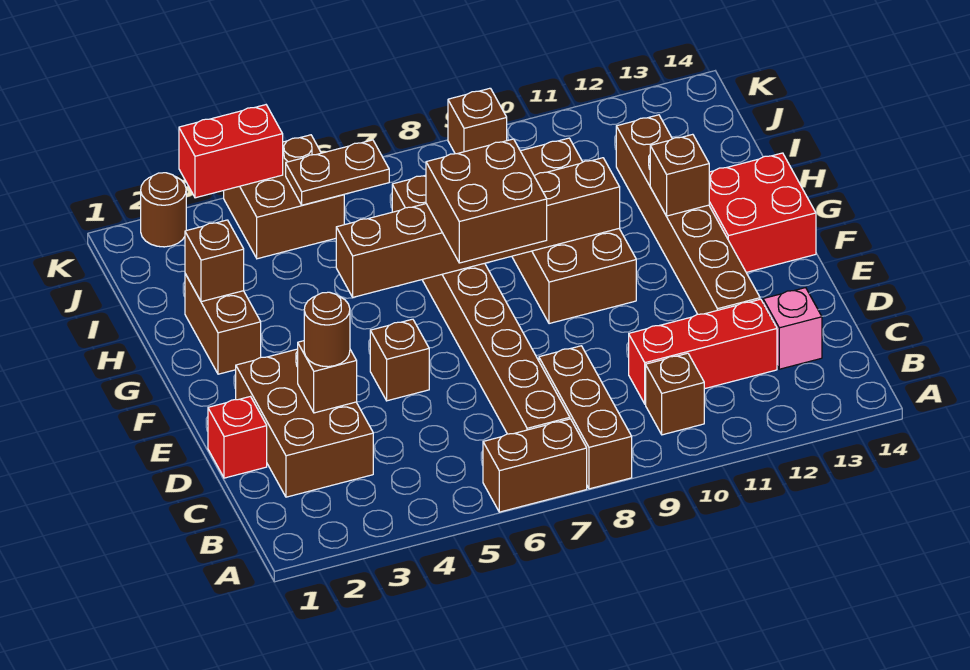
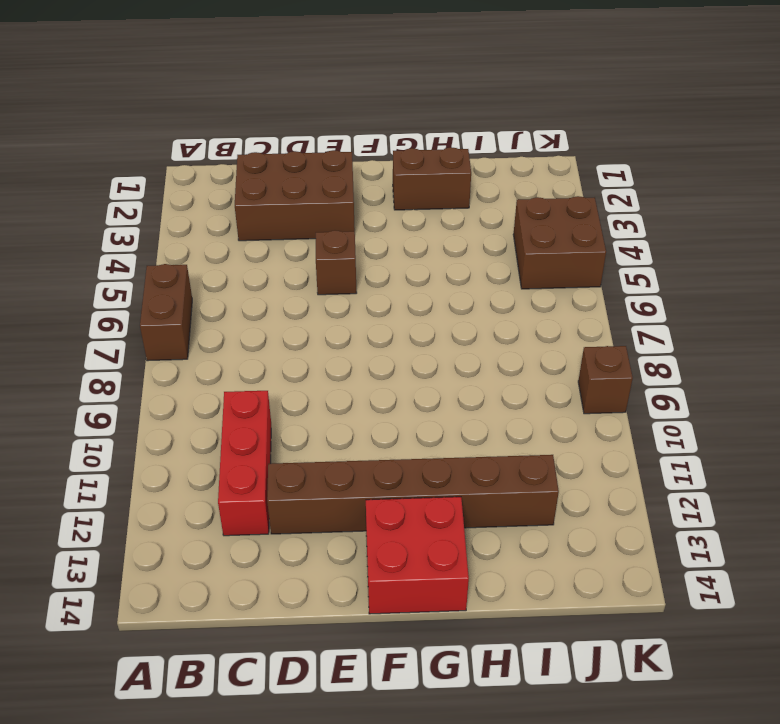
none -> brown brick A8:C8 level 1
none -> brown brick B7:I7 level 1
none -> brown brick B10 level 1

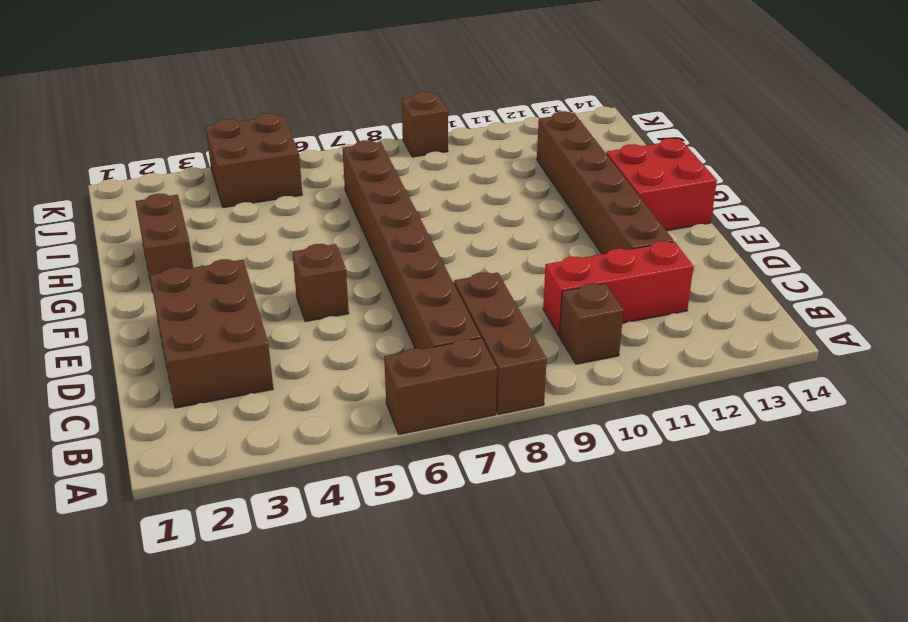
none -> pink brick C13 level 1
none -> red brick D1 level 1
none -> brown brick F9:I10 level 1

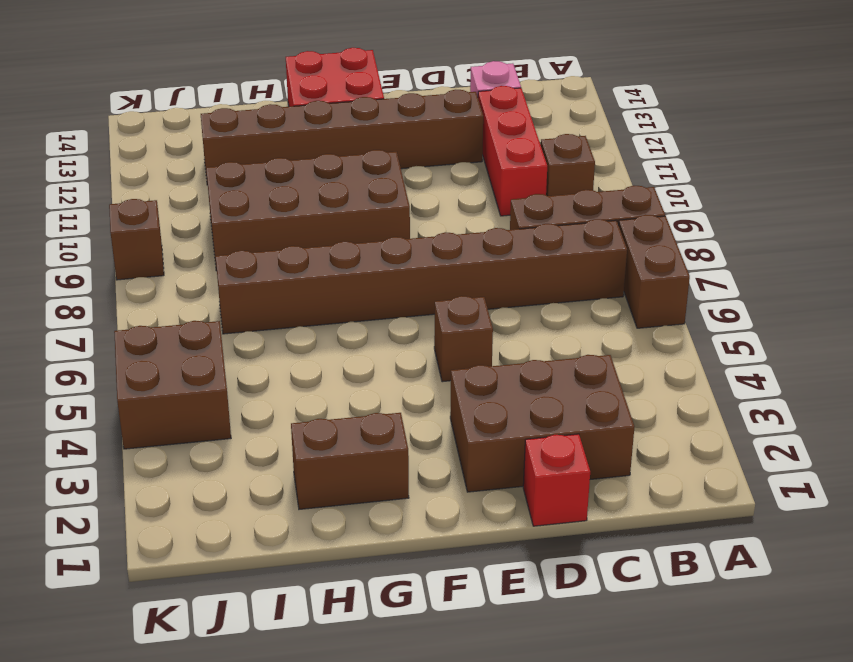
none -> brown round brick K2 level 1
none -> brown brick D3 level 2
none -> brown brick G5:G10 level 2

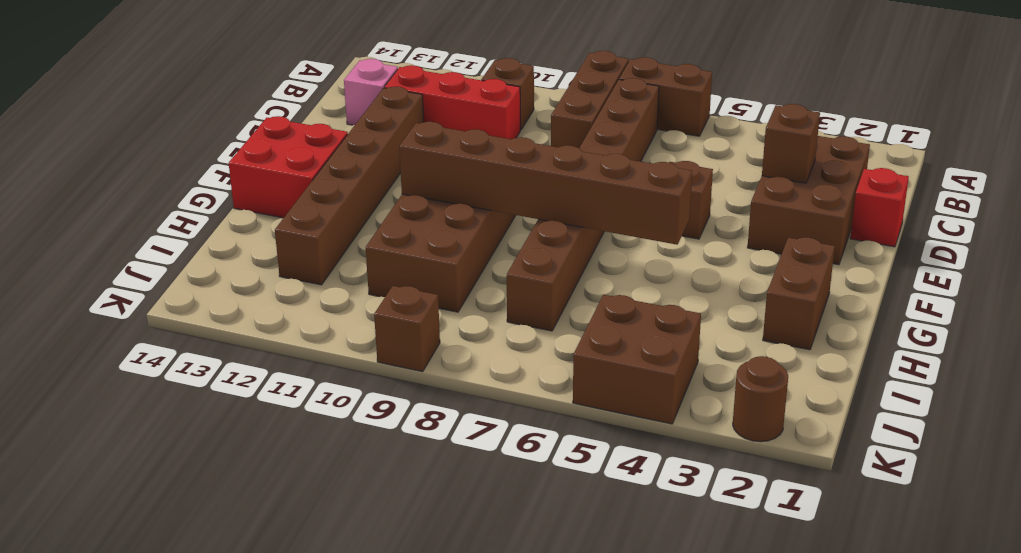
none -> brown brick G12 level 2
none -> brown brick H2 level 2
none -> brown plate J5:J6 level 2

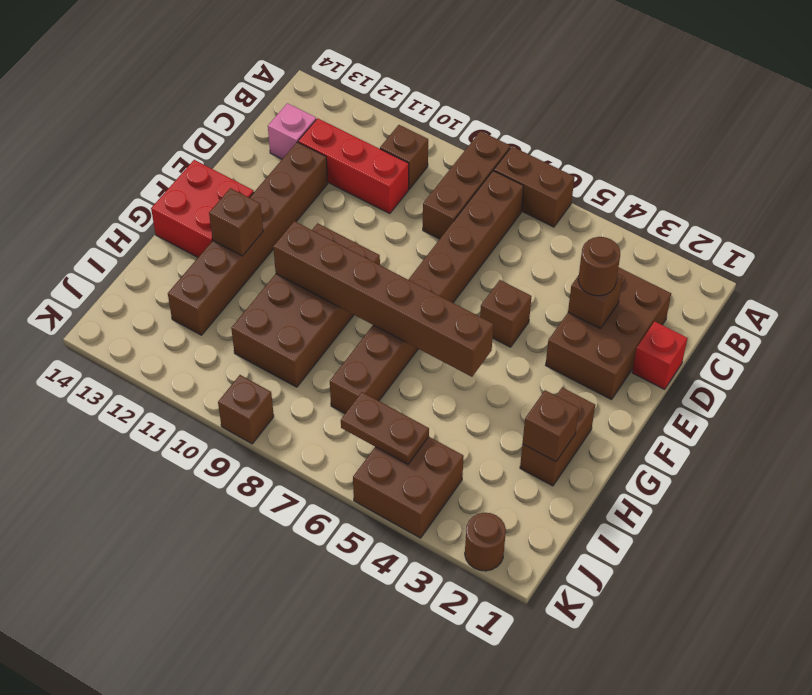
none -> red brick K3:K4 level 2
none -> brown brick F7:G8 level 3

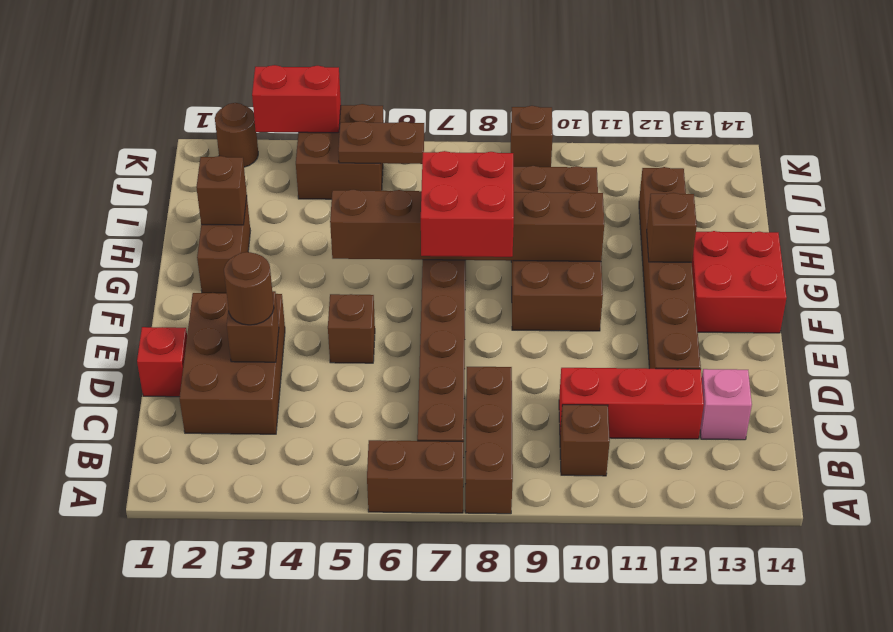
red brick F7:G8 level 3 -> brown brick F7:G8 level 3

